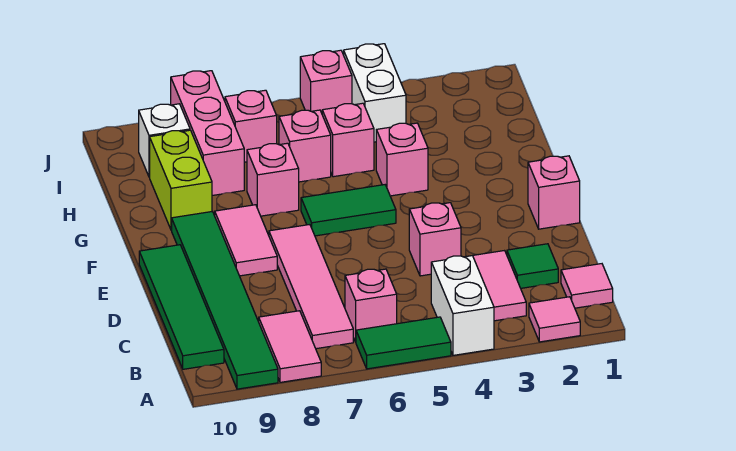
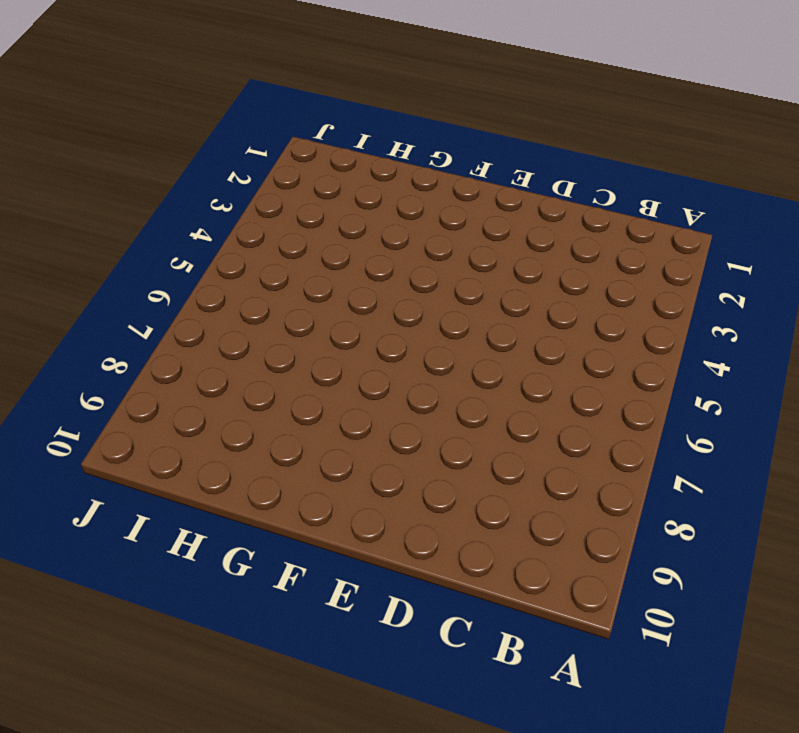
none -> pink tile A2 level 1
none -> white brick A4:B4 level 1
none -> green tile A5:A6 level 1

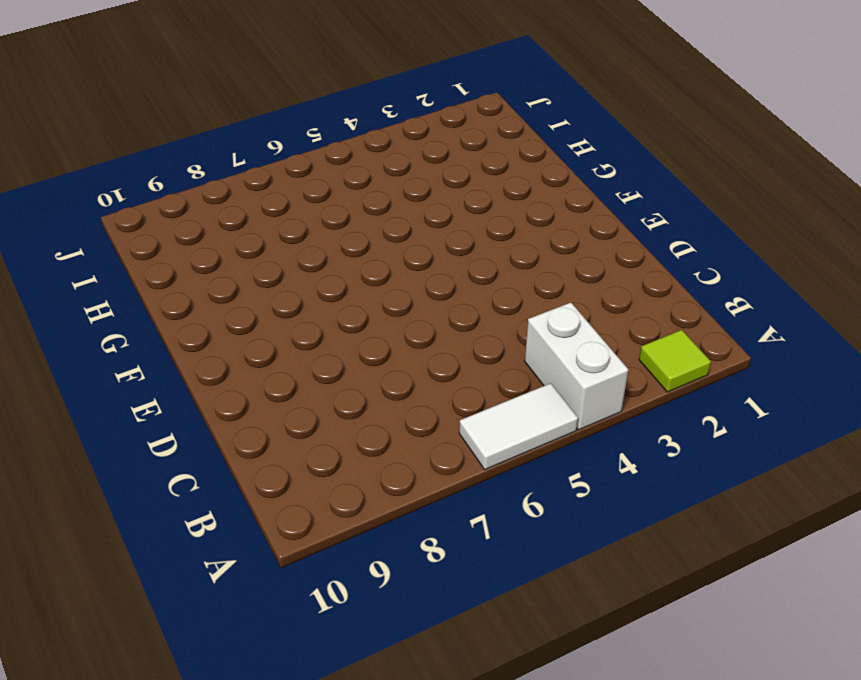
lime tile A2 level 1 -> pink tile A2 level 1
white tile A5:A6 level 1 -> green tile A5:A6 level 1
none -> pink tile A8:B8 level 1
none -> green tile A9:F9 level 1
none -> pink tile B1 level 1

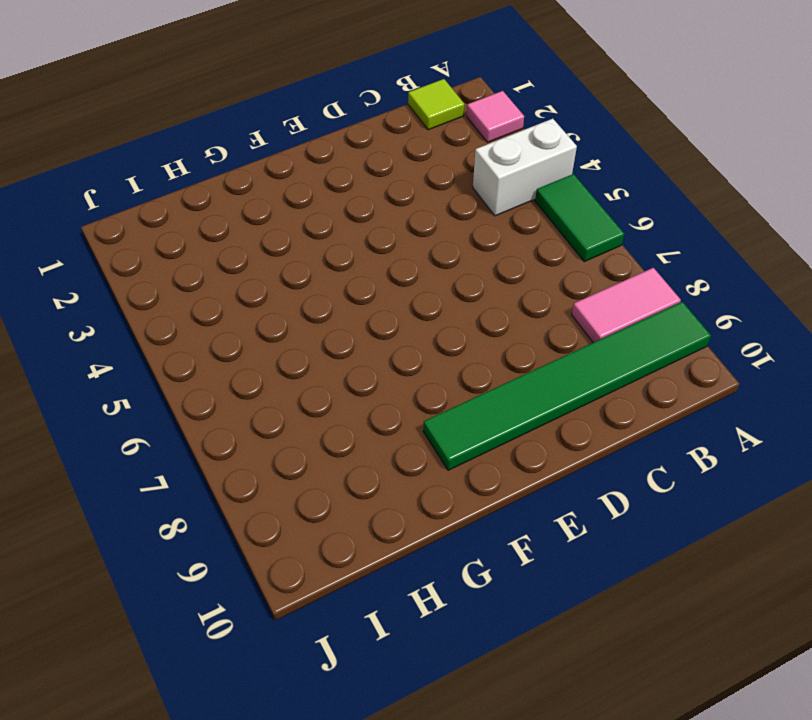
lime tile B1 level 1 -> pink tile B1 level 1
none -> pink tile B3:C3 level 1
none -> pink brick B6 level 1
none -> pink tile B7:E7 level 1

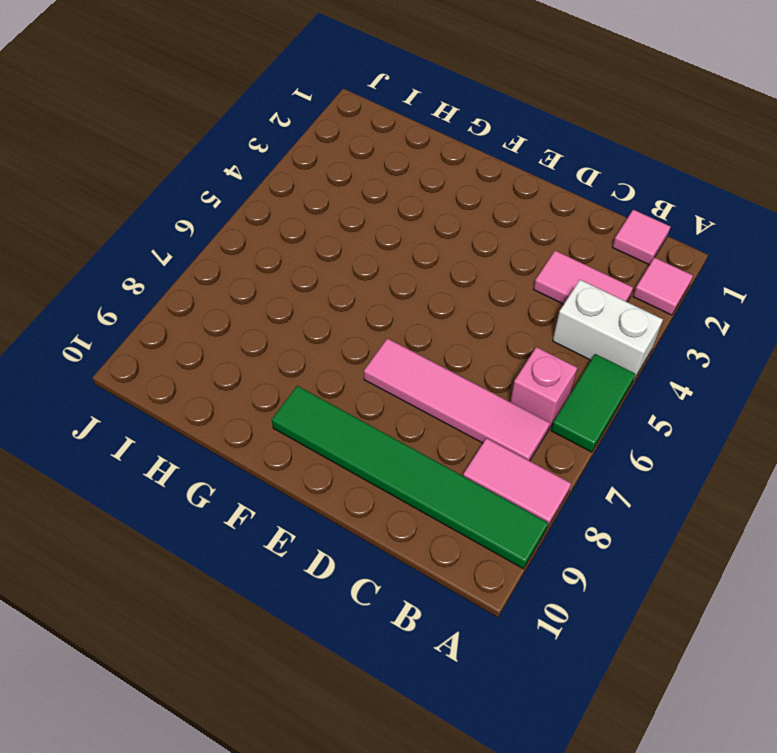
none -> green tile B10:E10 level 1
none -> green tile C2 level 1
none -> pink brick D4 level 1

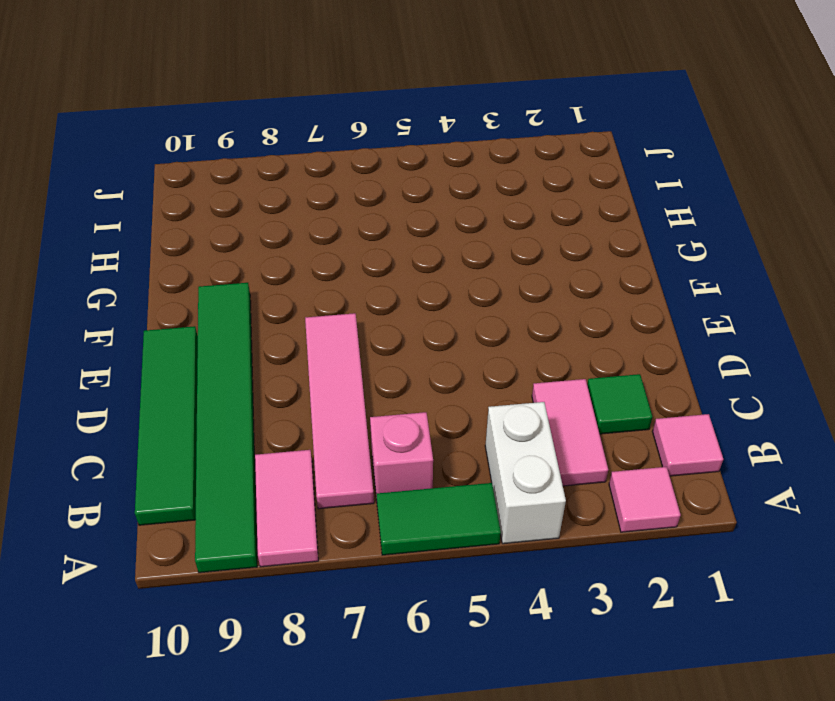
none -> pink brick D4 level 1
none -> pink brick E1 level 1
none -> pink tile E8:F8 level 1

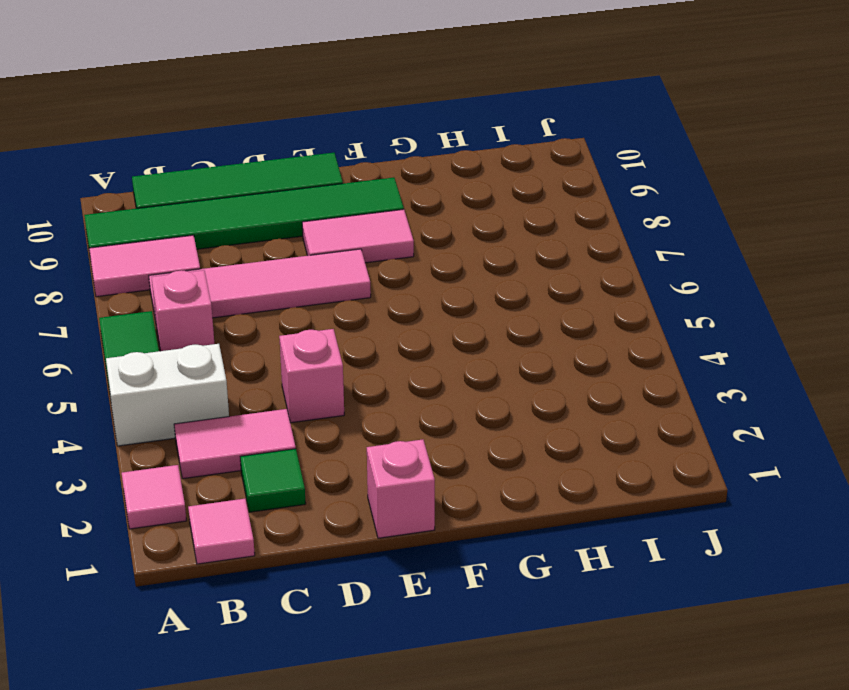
none -> green tile F5:F6 level 1
none -> pink brick G4 level 1
none -> pink brick G7 level 1

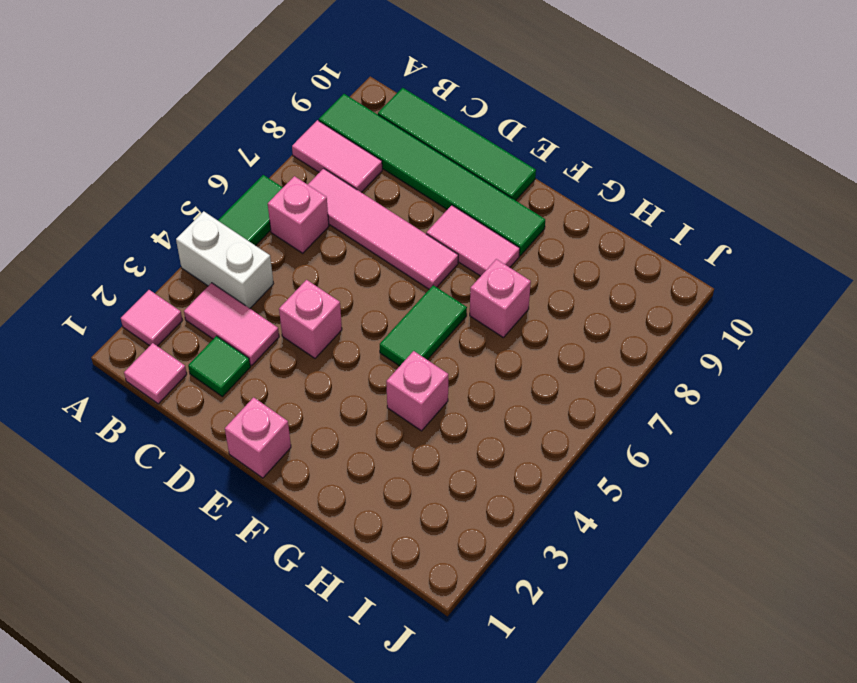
none -> lime brick G9:H9 level 1
none -> pink brick H5 level 1
none -> pink brick H6 level 1

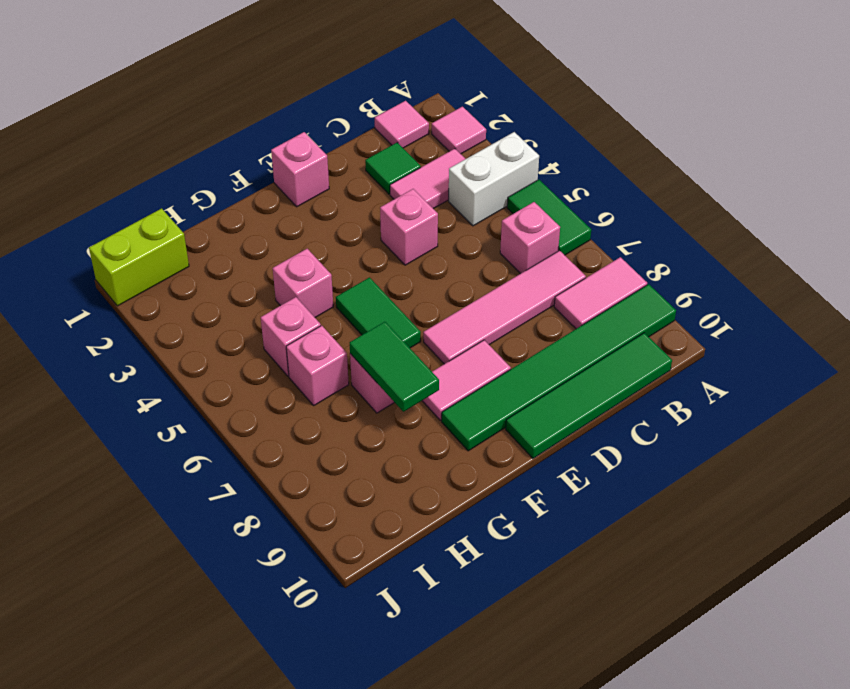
green tile G7:G8 level 2 -> none
lime brick I1:J1 level 1 -> lime brick G9:H9 level 1
none -> pink brick H8:J8 level 1
none -> white brick I4:J4 level 1
none -> pink brick I7 level 1

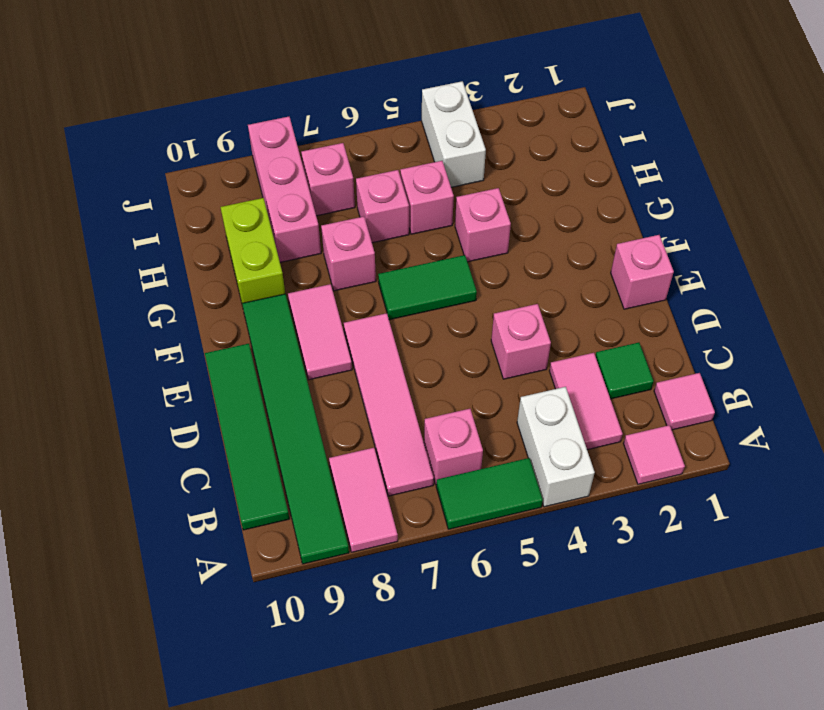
none -> white brick I9 level 1
none -> pink brick J5 level 1

